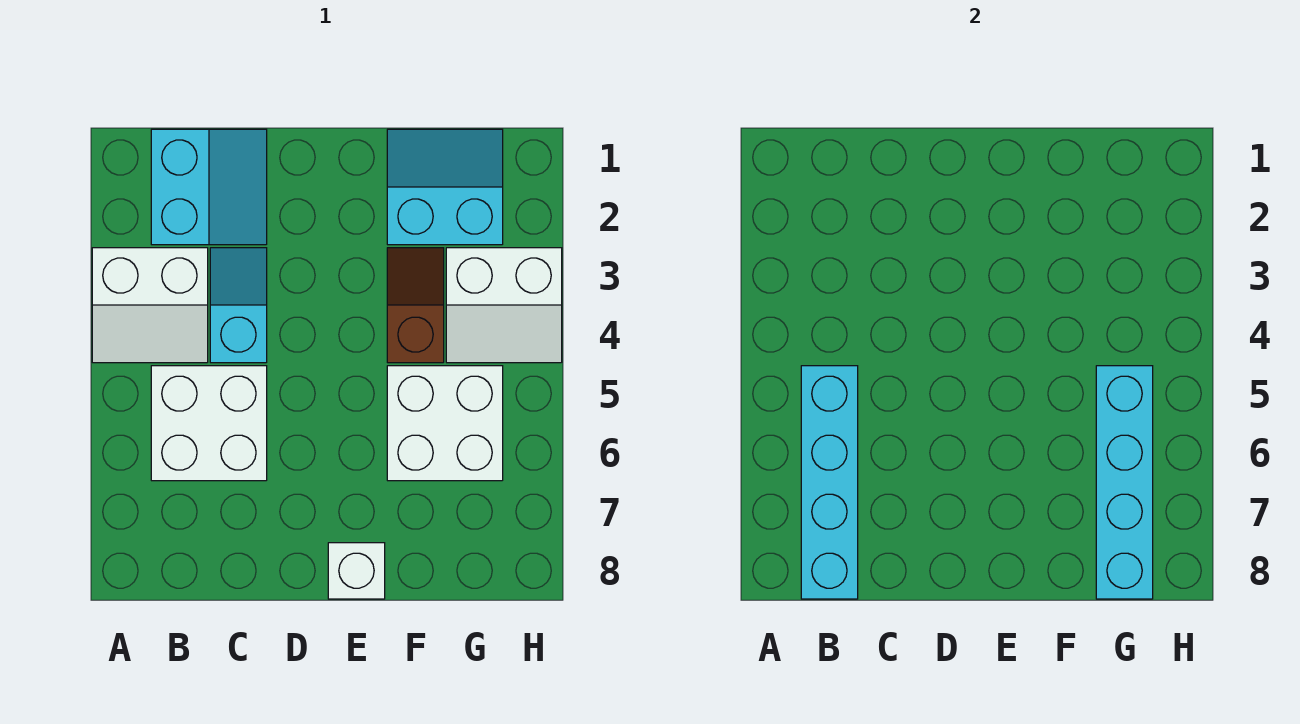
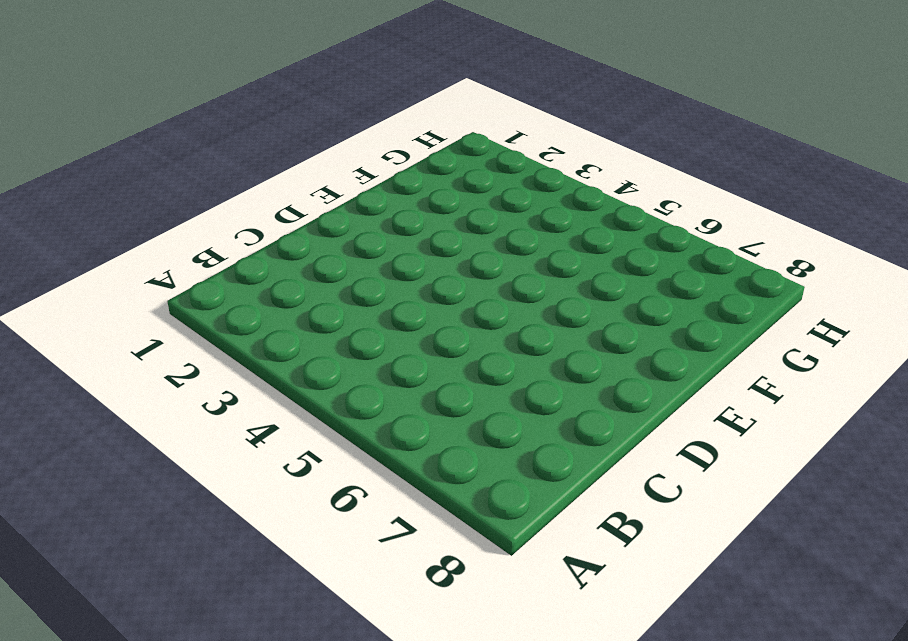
none -> white slope A3:B4 level 1 top 3
none -> cyan slope B1:C2 level 1 top B

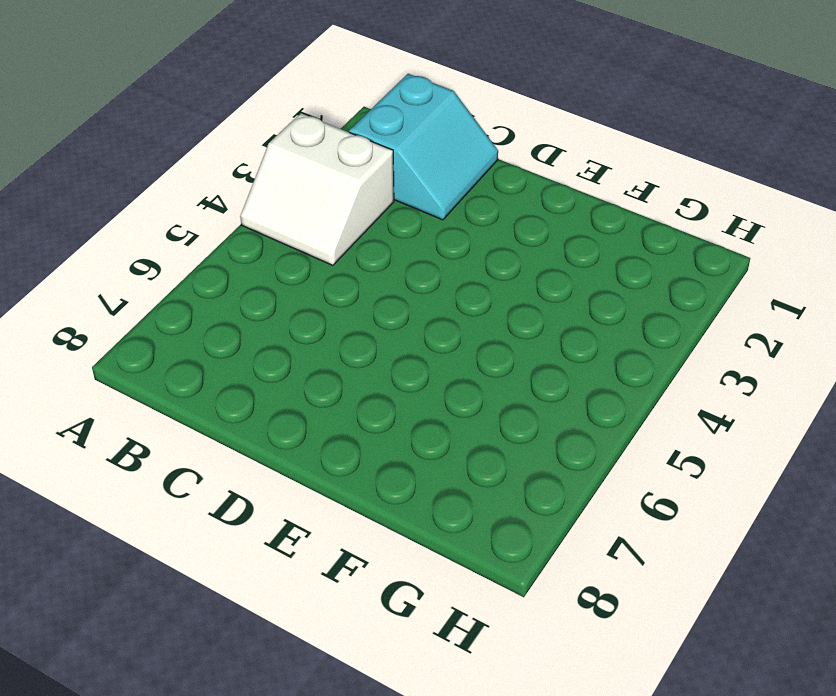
none -> white brick B5:C6 level 1
none -> cyan slope C3:C4 level 1 top 4

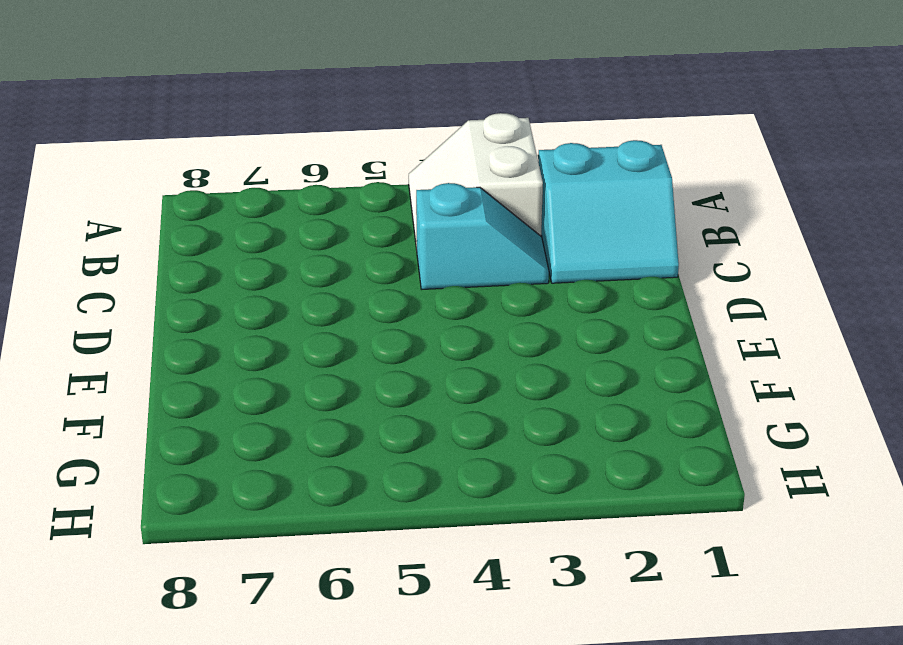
none -> white brick B5:C6 level 1
none -> white brick E8 level 1

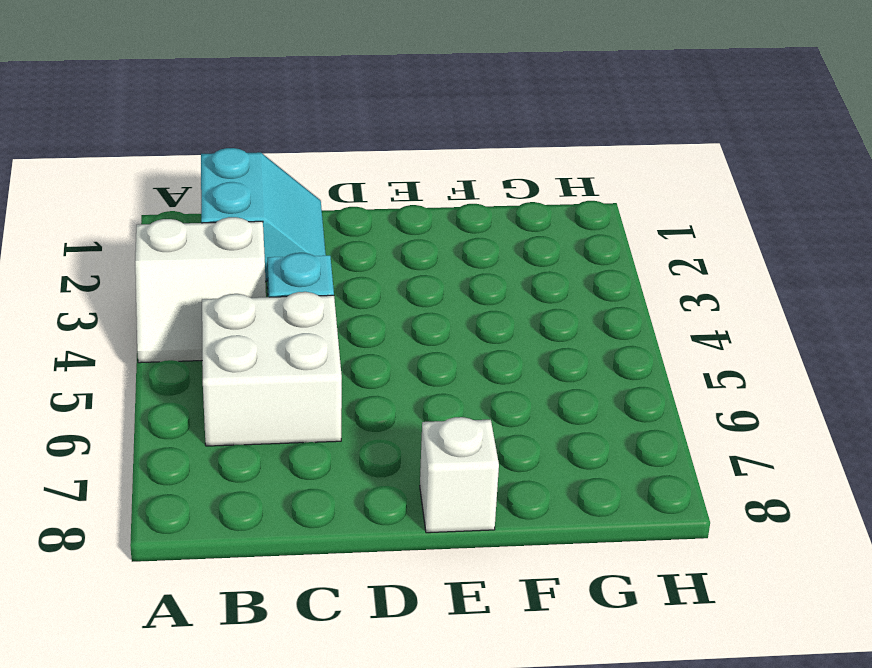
none -> cyan slope F1:G2 level 1 top 2
none -> brown slope F3:F4 level 1 top 4

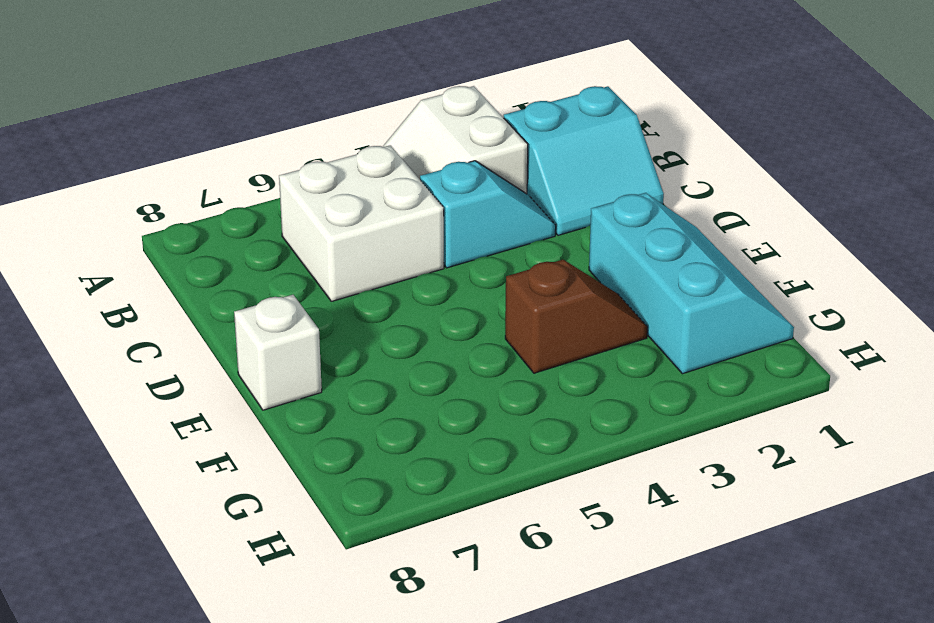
cyan slope E1:G2 level 1 top 2 -> cyan slope F1:G2 level 1 top 2
none -> white brick F5:G6 level 1
none -> white slope G3:H4 level 1 top 3

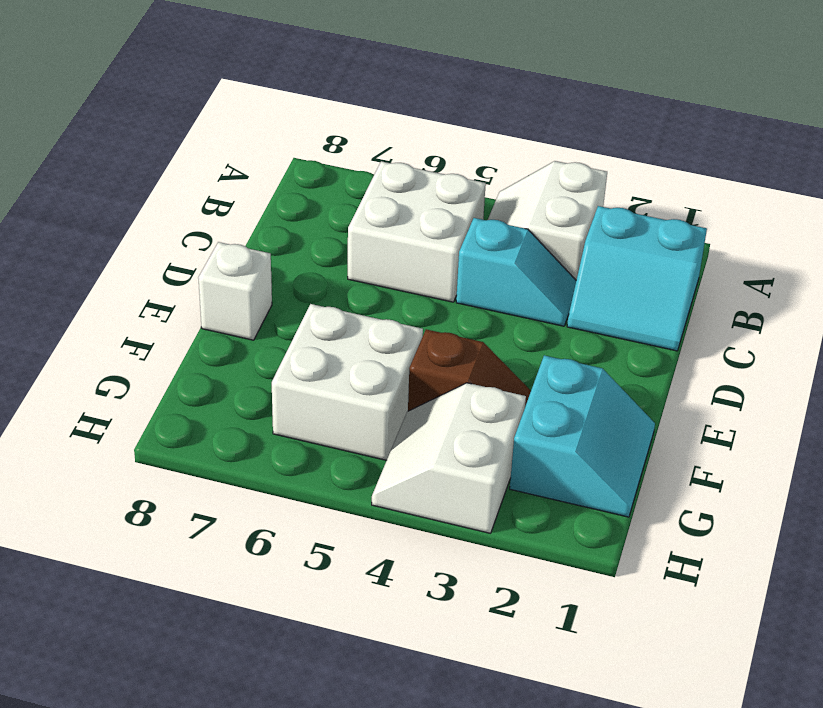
none -> cyan brick B5:B8 level 2
none -> cyan brick G5:G8 level 2

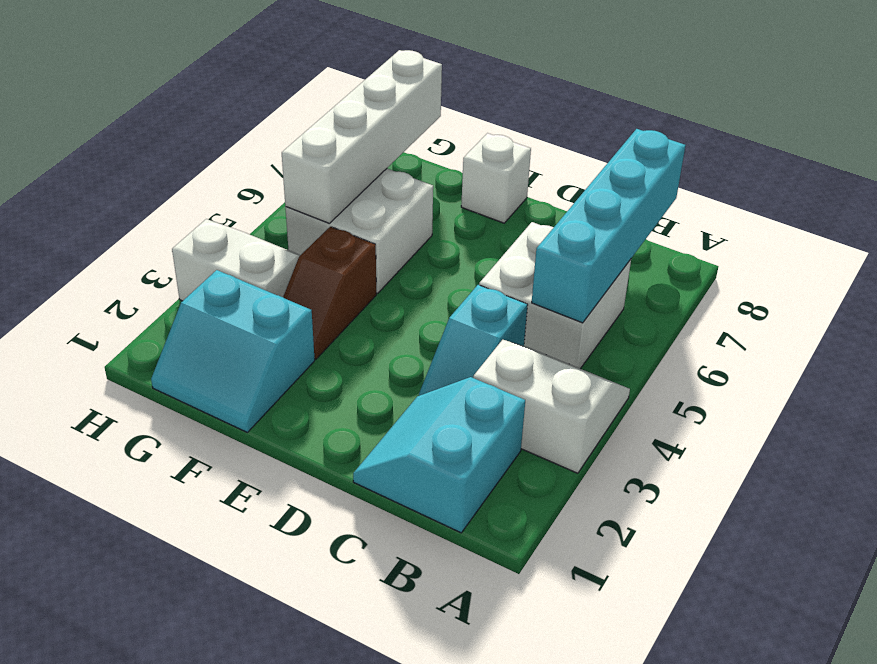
white brick G5:G8 level 2 -> cyan brick G5:G8 level 2

